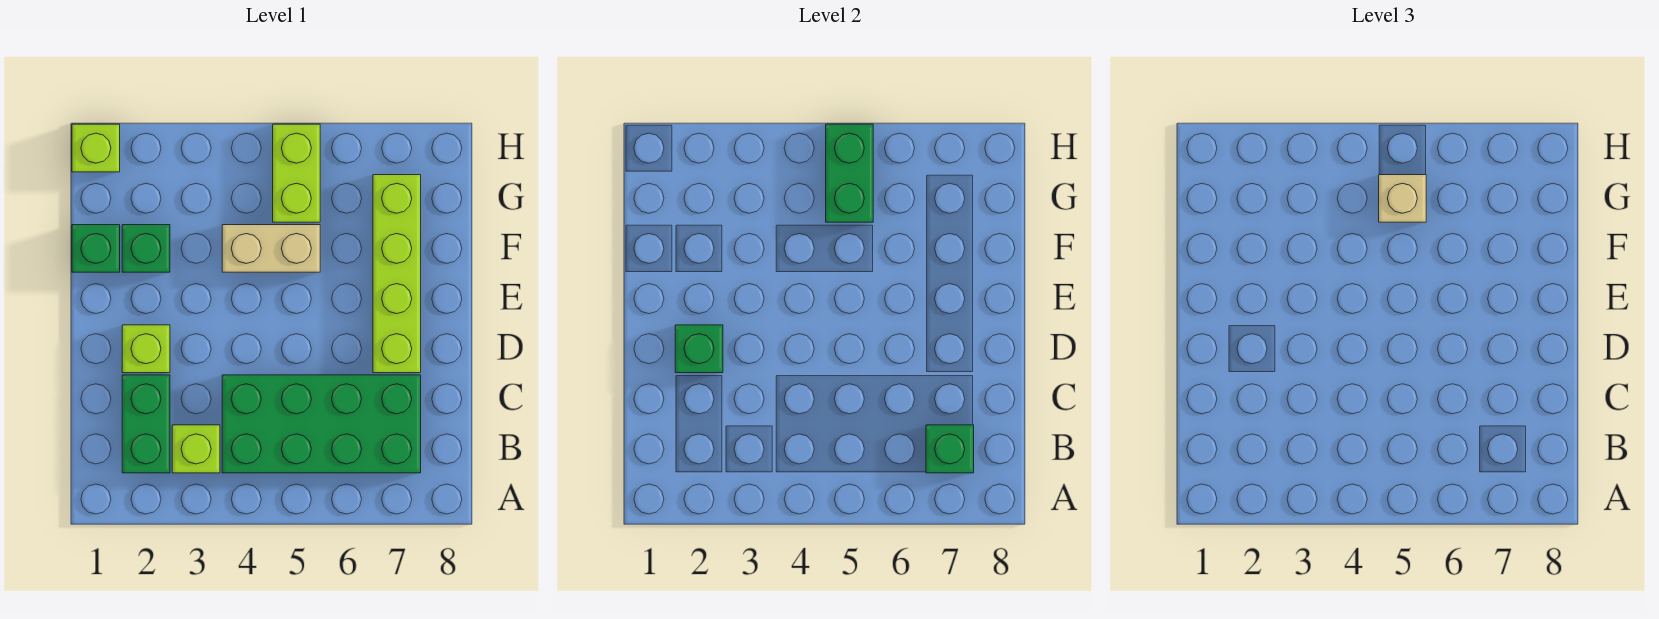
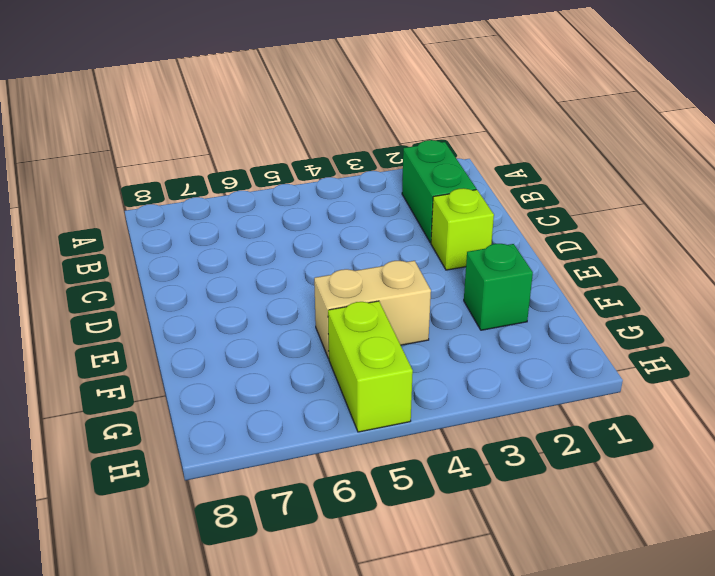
none -> lime brick B3 level 1
none -> green brick B4:C7 level 1
none -> lime brick D7:G7 level 1

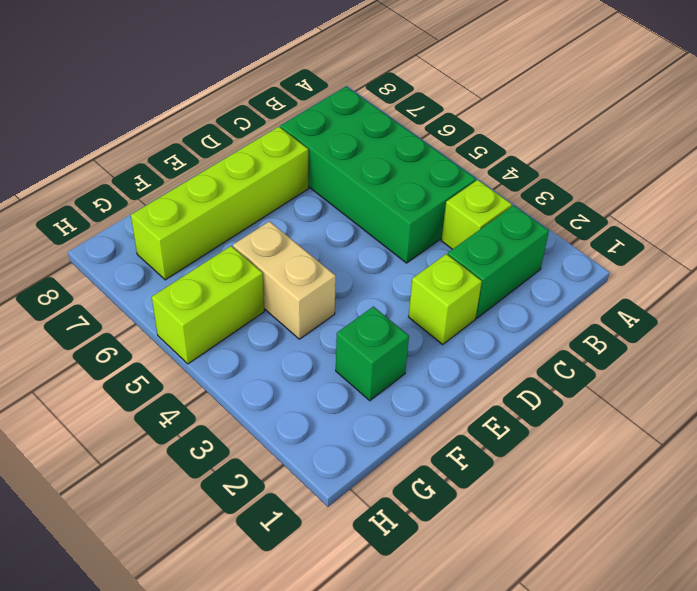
none -> green brick F1 level 1
none -> lime brick H1 level 1
none -> green brick B7 level 2

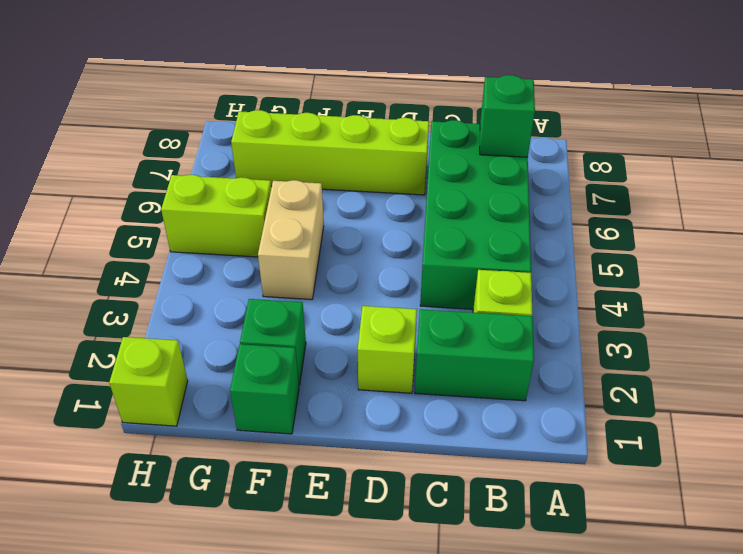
none -> green brick D2 level 2
none -> green brick G5:H5 level 2
none -> tan brick G5 level 3

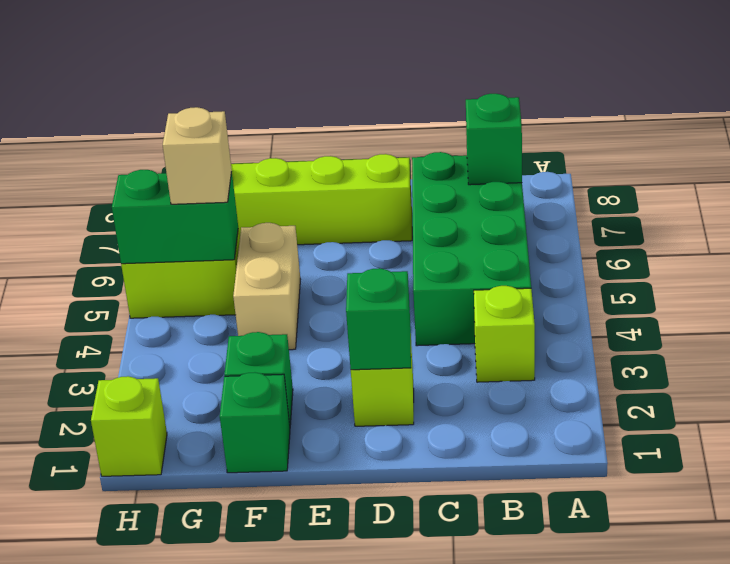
none -> green brick B2:C2 level 1

